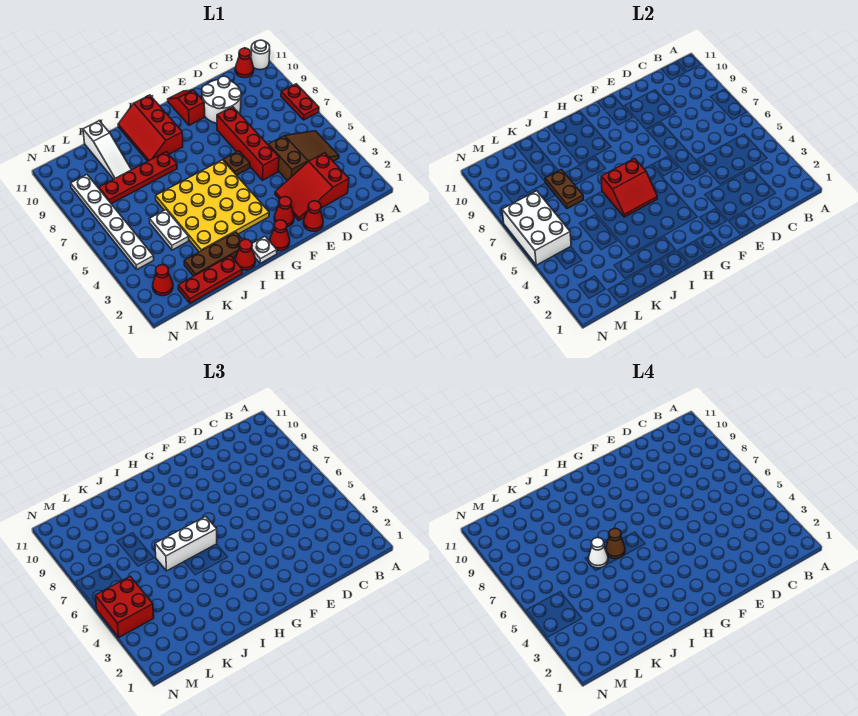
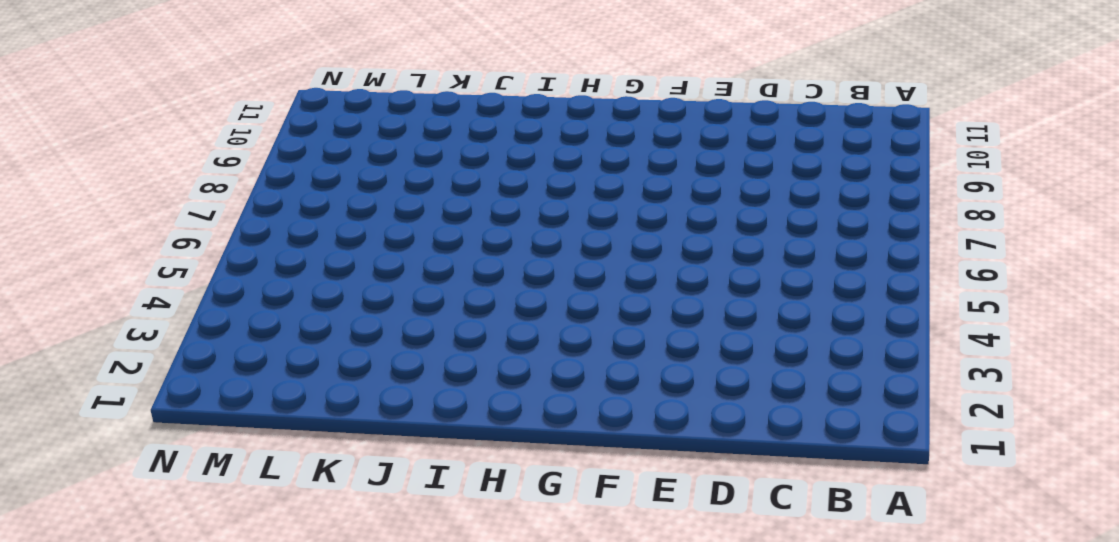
none -> red plate A7:A8 level 1
none -> white round brick A11 level 1
none -> brown slope B4:D5 level 1 top D
none -> red cone B11 level 1

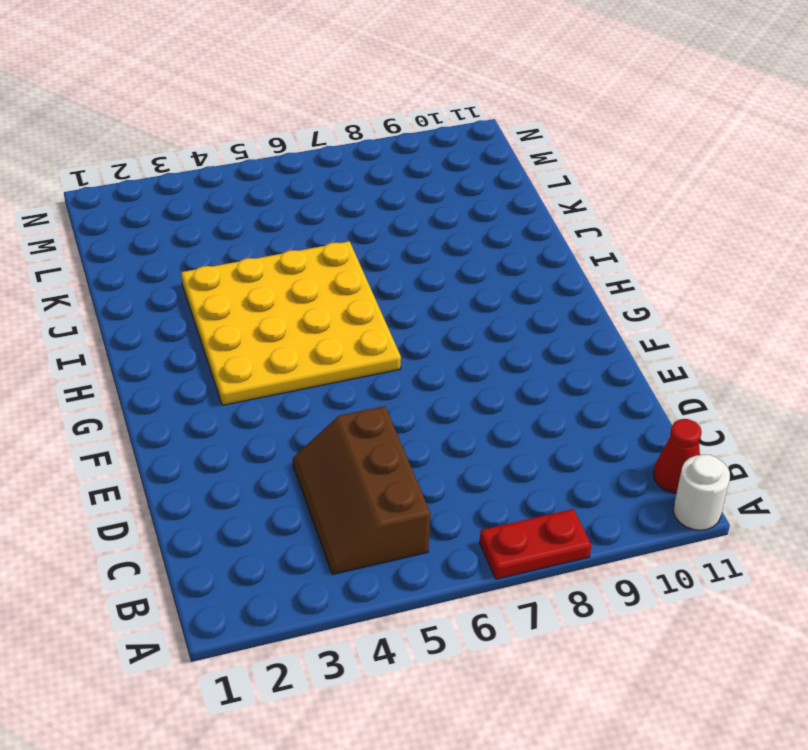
brown slope B4:D5 level 1 top 5 -> brown slope B4:D5 level 1 top D
none -> red slope C2:E3 level 1 top C
none -> white round brick D9:E10 level 1
none -> red cone E1 level 1
none -> red brick E5:E8 level 1

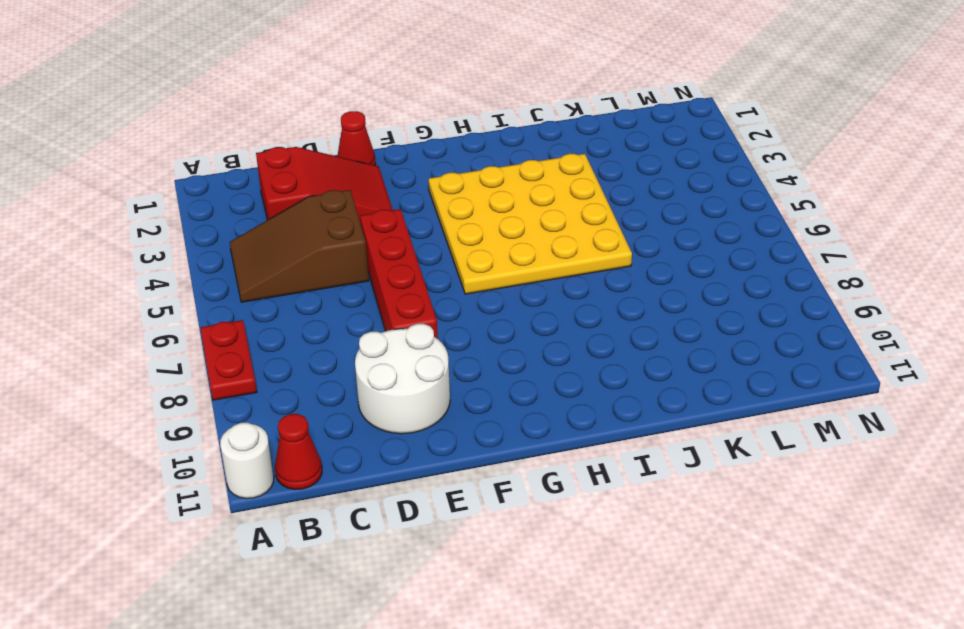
none -> red cone F2 level 1
none -> brown plate F6 level 1
none -> red slope F10:F11 level 1 top 10
none -> red cone G1 level 1

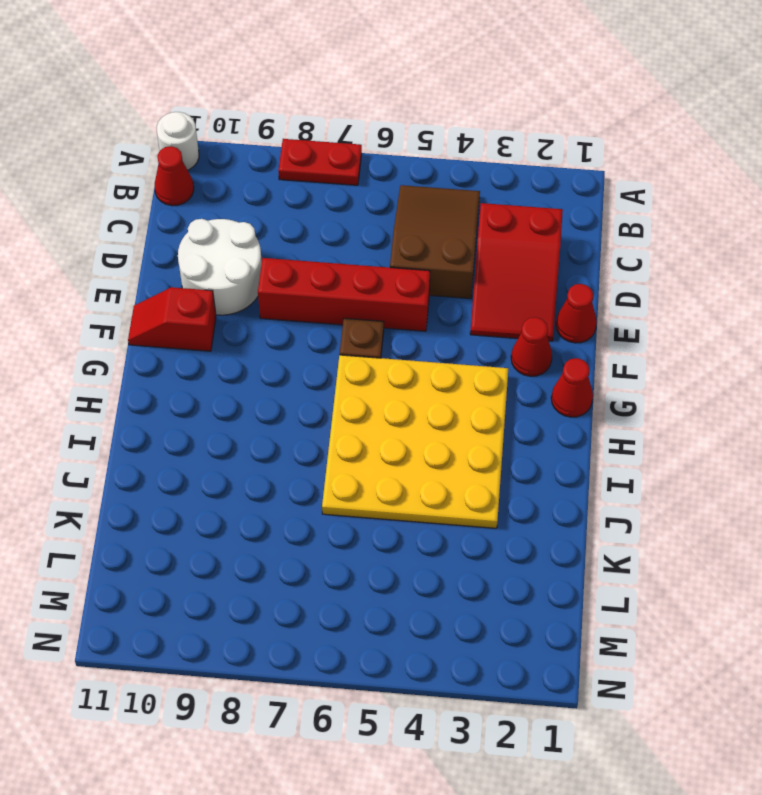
none -> white plate H1 level 1
none -> red slope H9:I11 level 1 top H
none -> red cone I1 level 1
none -> brown plate I2:K2 level 1

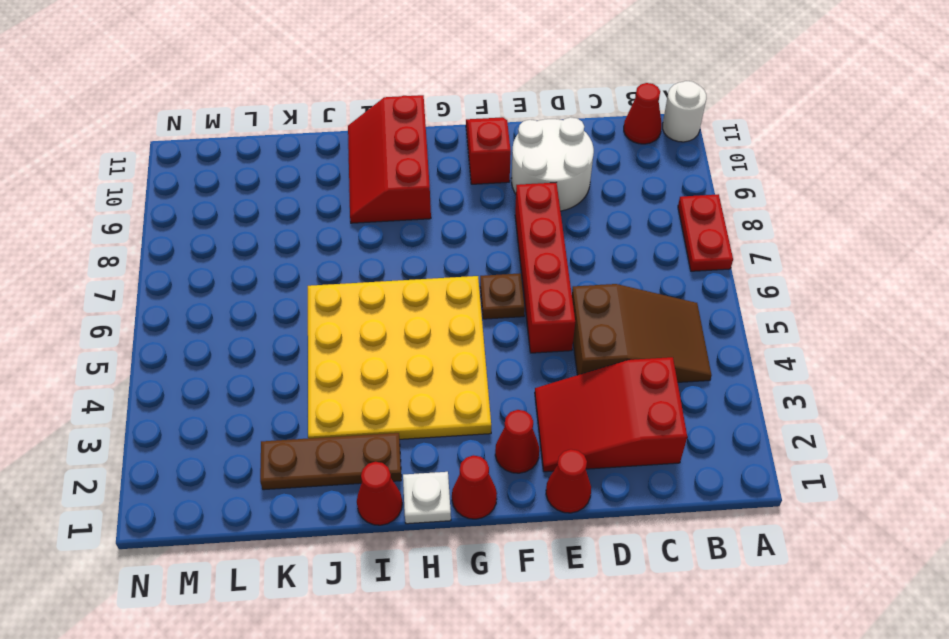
none -> red plate I8:L8 level 1
none -> red plate J1:L1 level 1
none -> white plate K4:K5 level 1
none -> white slope K9:K11 level 1 top 11

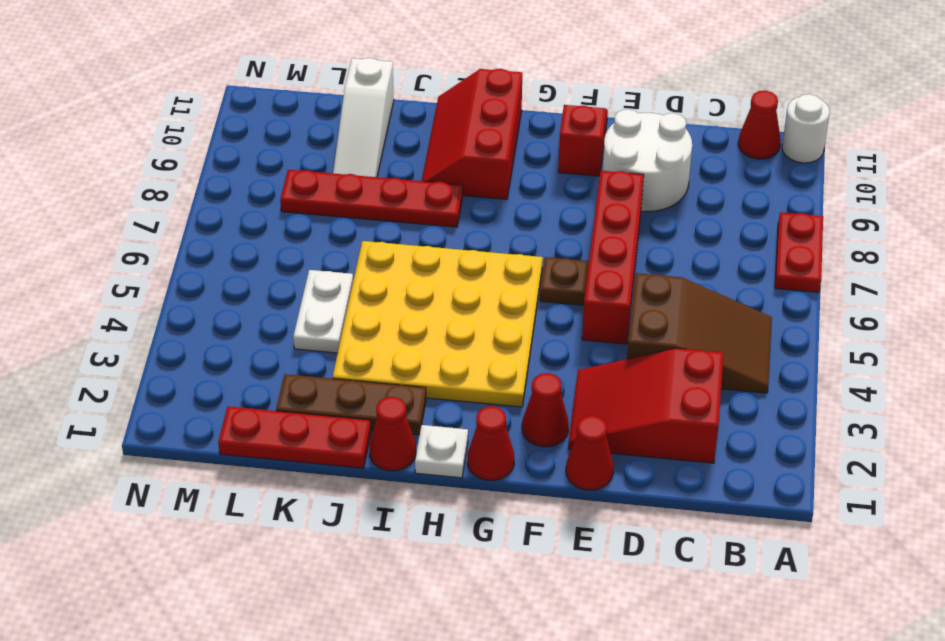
none -> red cone M2 level 1
none -> white plate M4:M9 level 1
none -> red slope H5:I6 level 2 top 6
none -> brown plate K7:K8 level 2

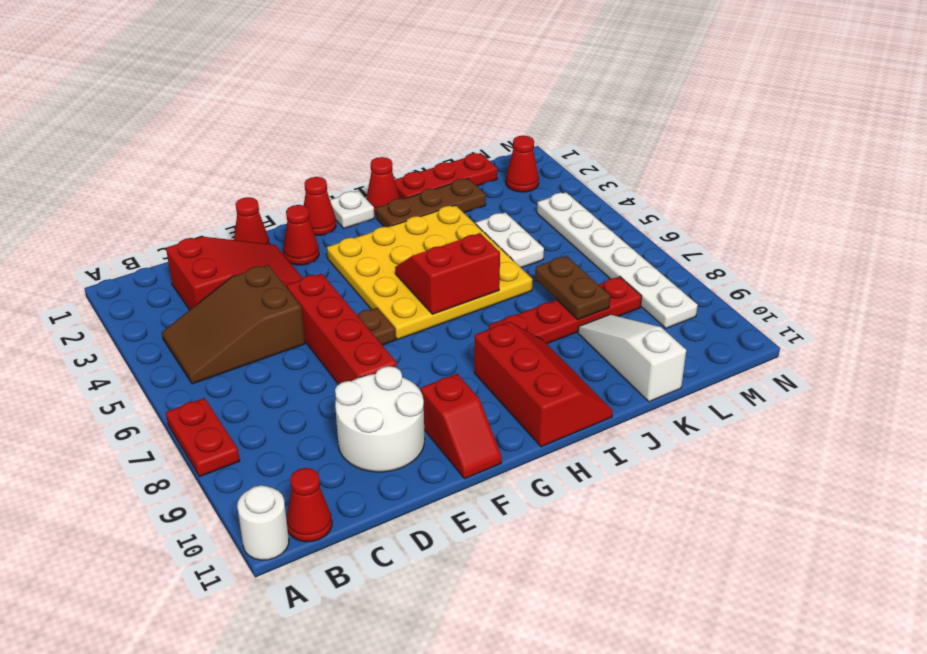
none -> white brick M5:N7 level 2
none -> white brick H6:J6 level 3
none -> red brick M4:N5 level 3
none -> brown cone I6 level 4

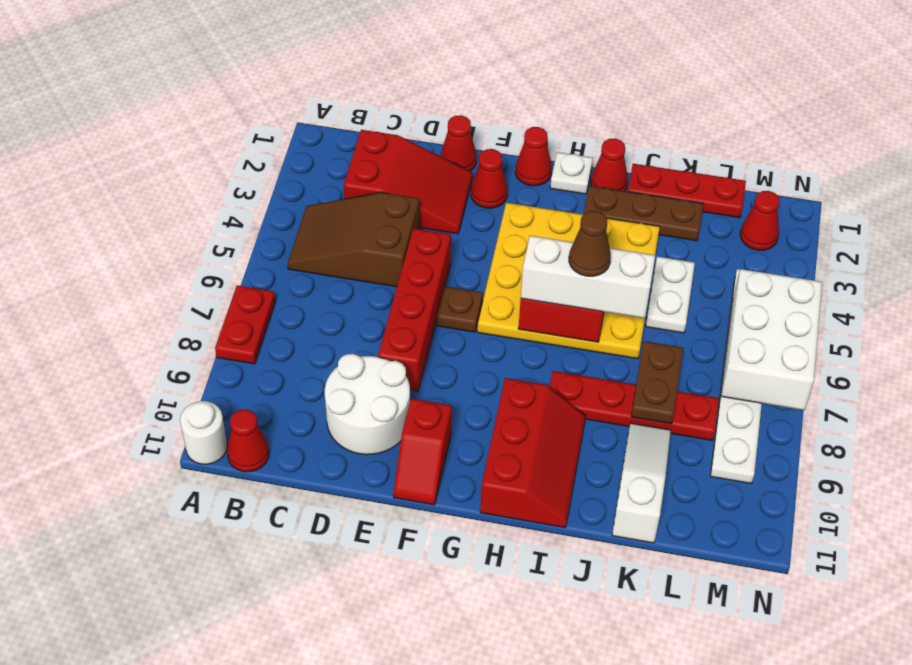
none -> red brick M4:N5 level 3
none -> white cone J6 level 4

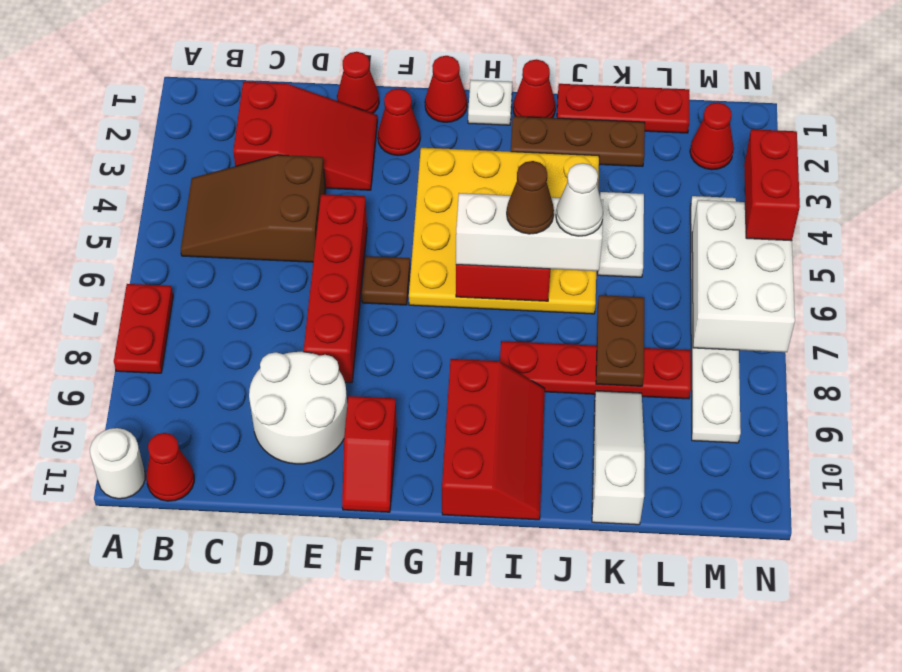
red brick N4:N5 level 3 -> red brick M4:N5 level 3

